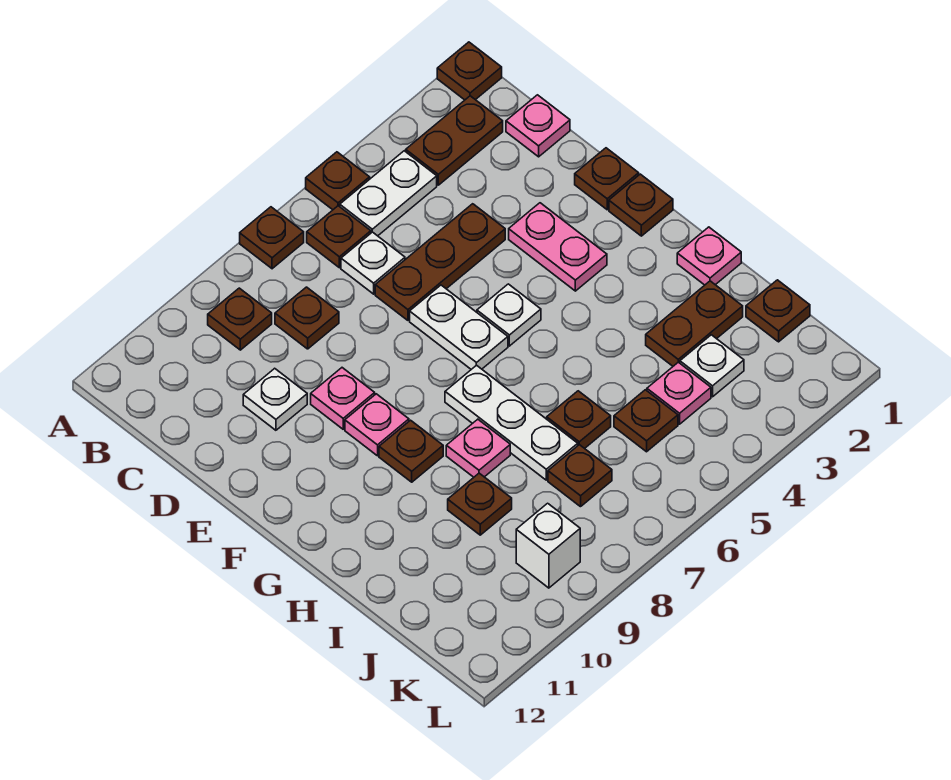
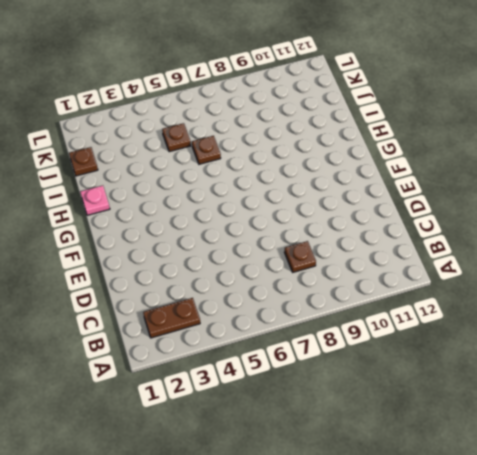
none -> brown plate A1 level 1
none -> brown plate A5 level 1
none -> brown plate A7 level 1
none -> white plate B4:B5 level 1

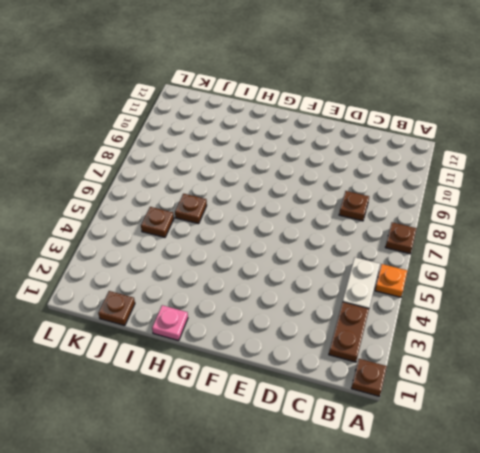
orange plate A5 level 1 -> brown plate A5 level 1
none -> brown plate B6 level 1
none -> brown plate B9 level 1
none -> pink plate C1 level 1
none -> white plate C6 level 1

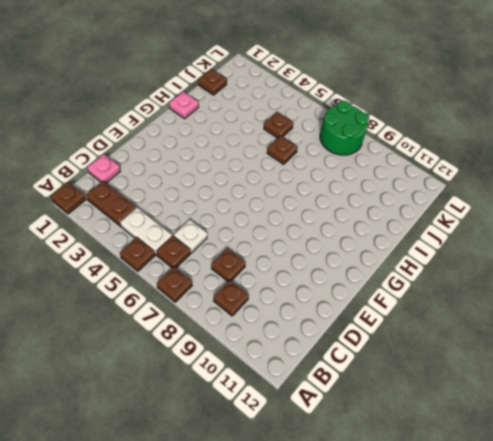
green round brick K7:L8 level 1 -> none
none -> brown plate D4:D6 level 1
none -> white plate D10 level 1
none -> brown plate E1 level 1
none -> pink plate E3:F3 level 1

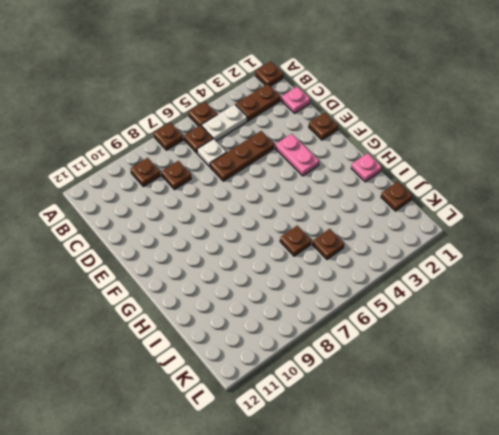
none -> white plate D10 level 1
none -> white plate E6:F6 level 1
none -> pink plate E9 level 1
none -> brown plate F1 level 1

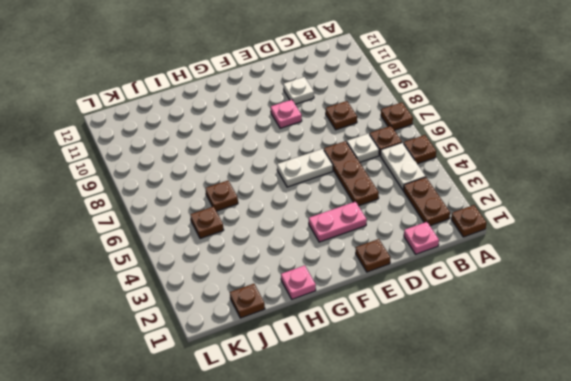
none -> brown plate B9 level 1
none -> brown plate F1 level 1
none -> white plate F5 level 1
none -> pink plate F9 level 1

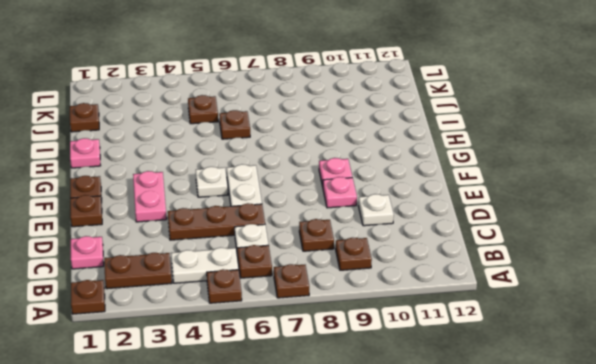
none -> white plate G7:I7 level 1
none -> brown plate G9 level 1
none -> pink plate H8 level 1
none -> brown plate I2:I3 level 1

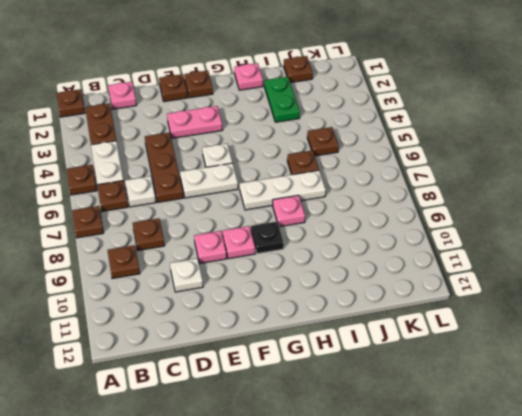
black plate G9 level 1 -> brown plate G9 level 1
green plate I2:I3 level 1 -> brown plate I2:I3 level 1
none -> brown plate I9 level 1
none -> white plate J3 level 1
none -> pink plate J4 level 1
none -> brown plate J7 level 1

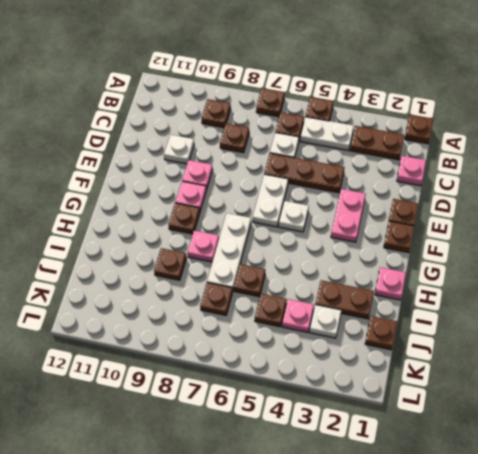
none -> white brick K9 level 1

